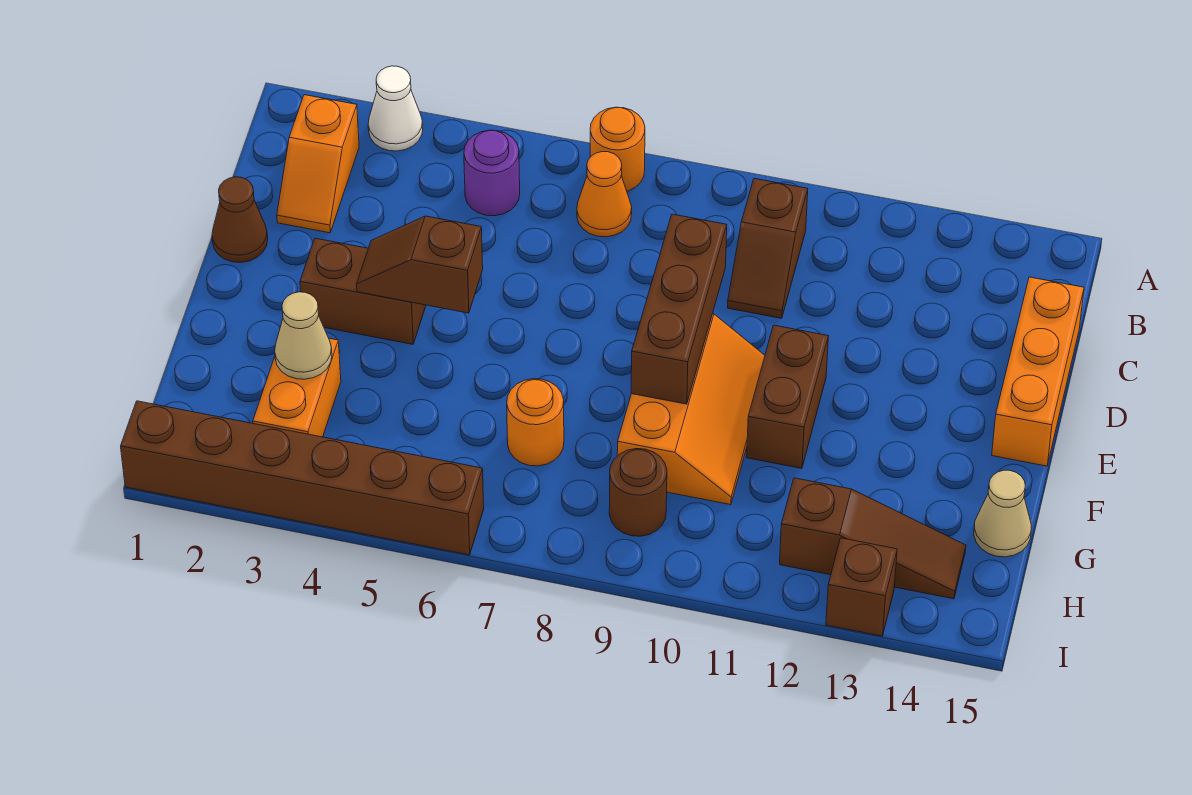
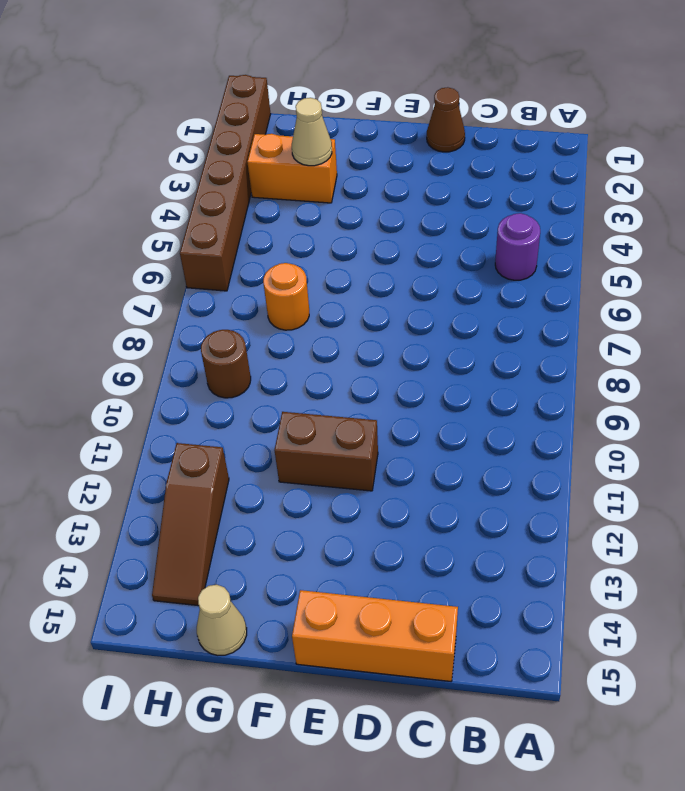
none -> white cone A3 level 1
none -> orange round brick A7 level 1
none -> orange slope B2:C2 level 1 top B

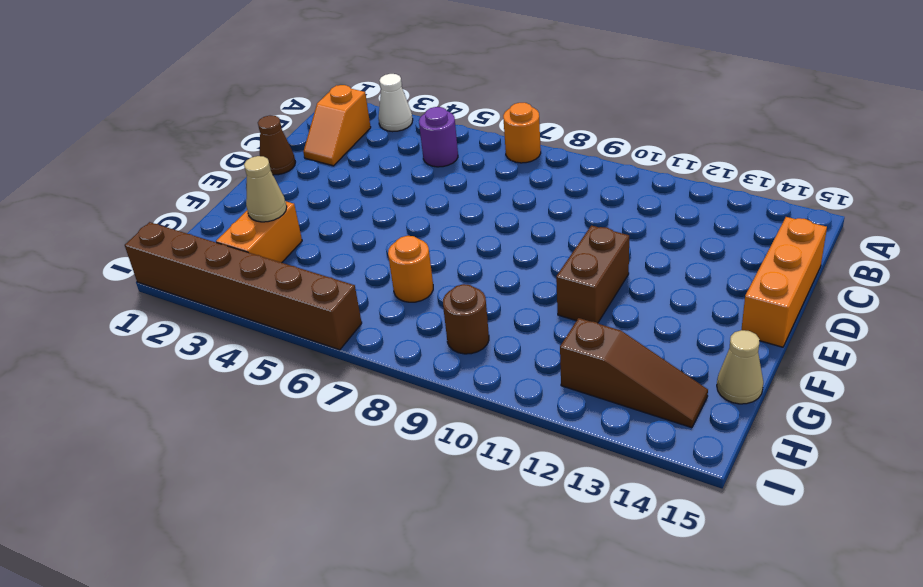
none -> orange cone B7 level 1
none -> brown slope B10:C10 level 1 top B
none -> brown brick E3:E4 level 1

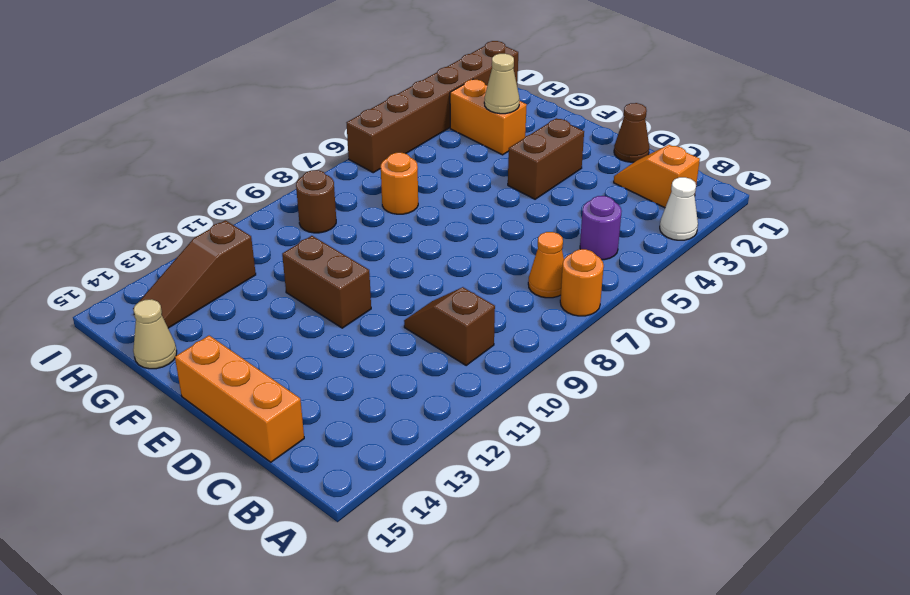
none -> orange slope E9:G10 level 1 top 9
none -> brown brick I13 level 1
none -> brown brick D9:F9 level 2

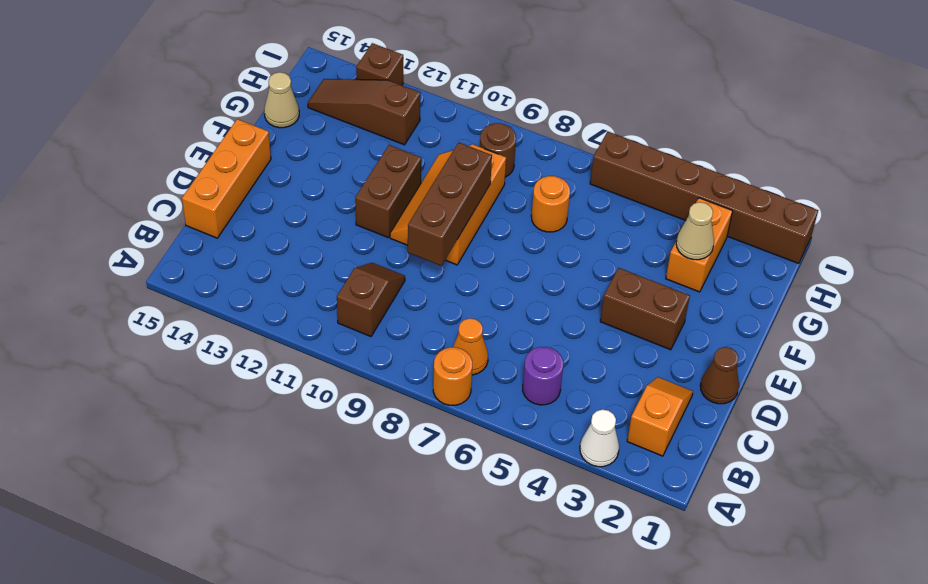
none -> brown slope E4:E5 level 2 top 5

